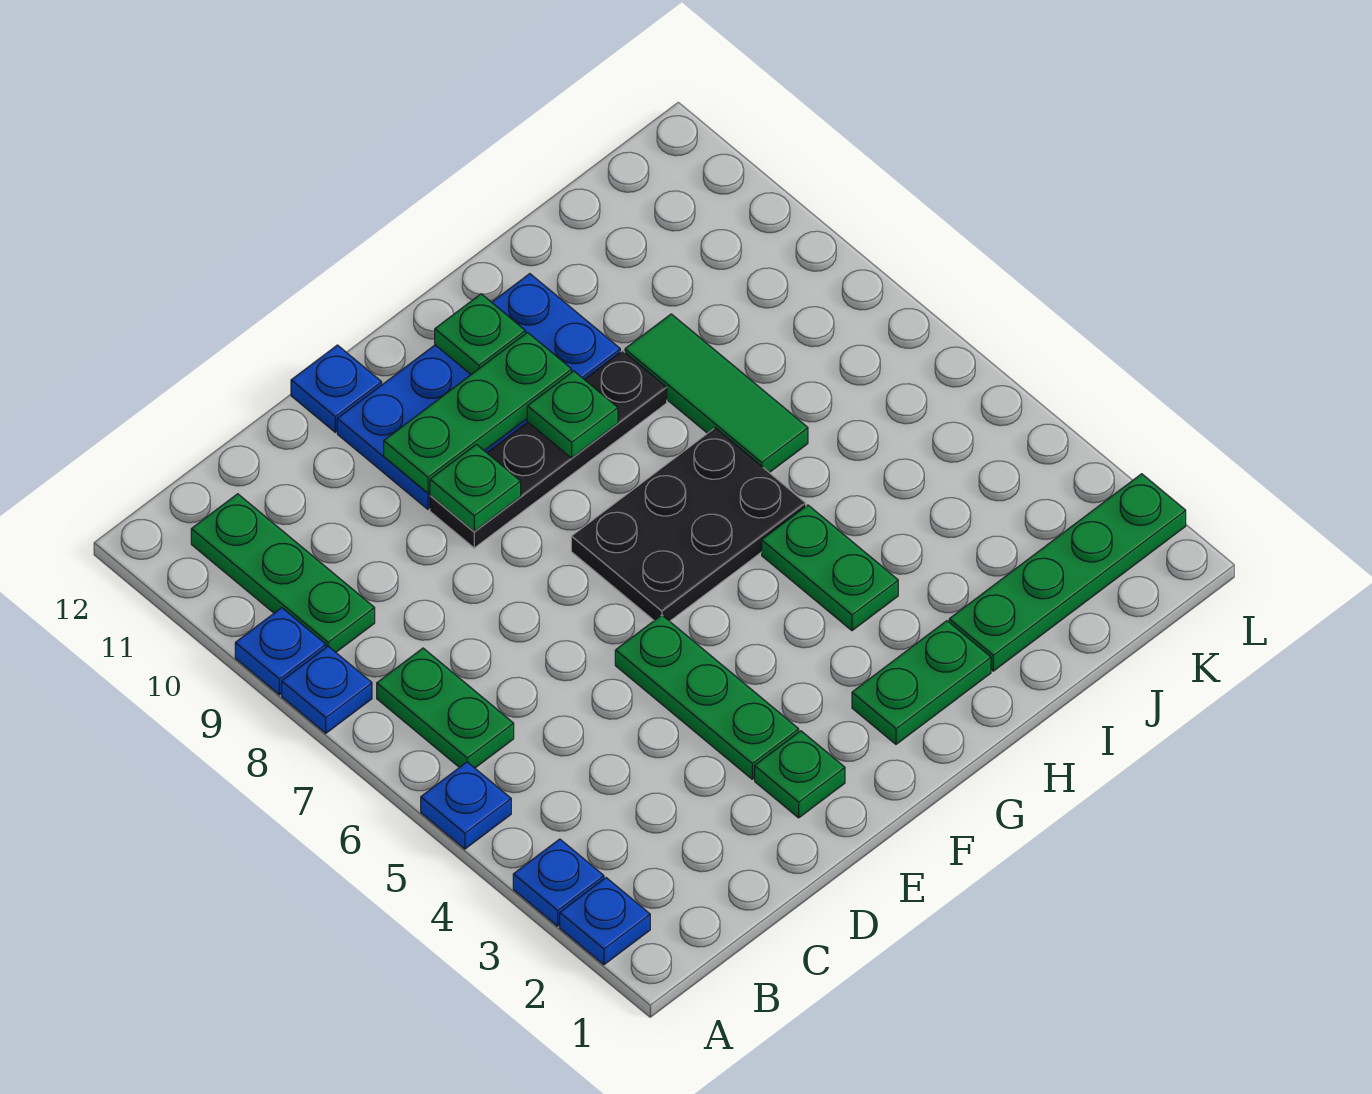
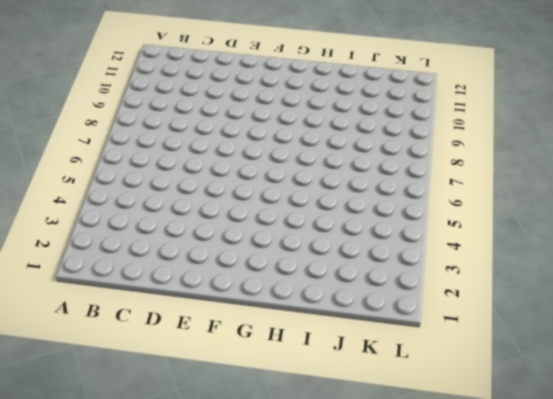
none -> blue plate A2 level 1
none -> blue plate A3 level 1
none -> blue plate A5 level 1

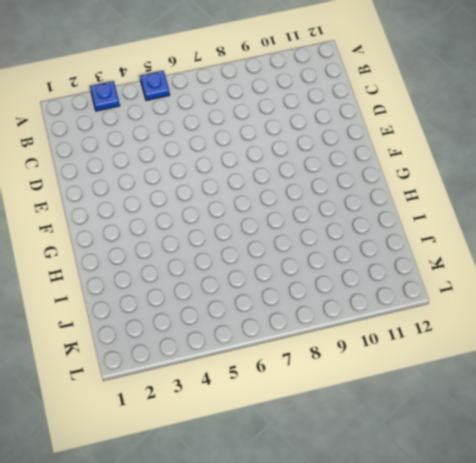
none -> blue plate A2 level 1
none -> blue plate A8 level 1
none -> blue plate A9 level 1

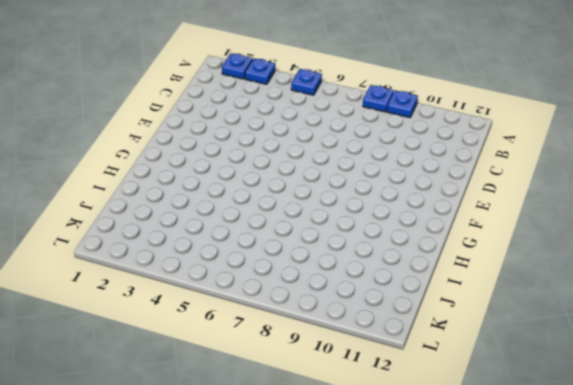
none -> green plate B6:B7 level 1
none -> green plate B9:B11 level 1
none -> green plate E2 level 1

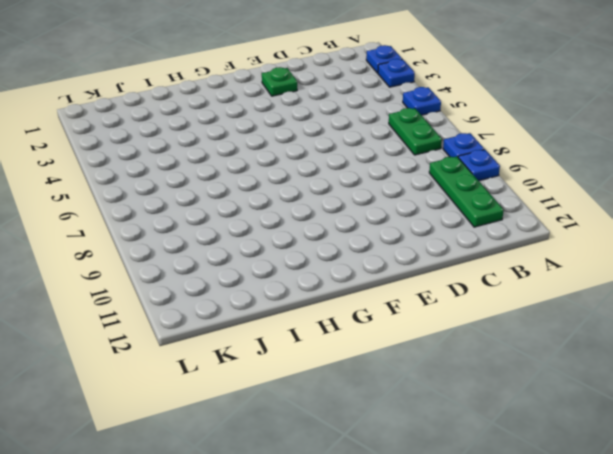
none -> green plate E3:E5 level 1
none -> black plate E9:H9 level 1
none -> blue plate E10:H11 level 1

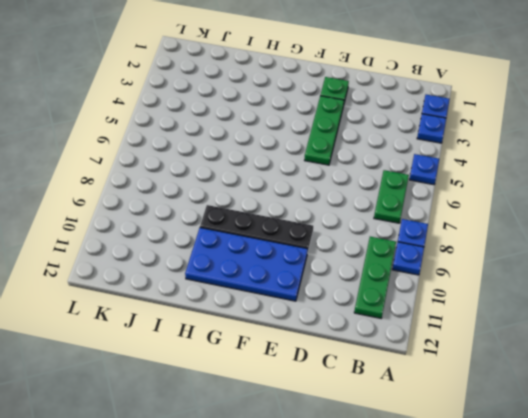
none -> blue plate E12 level 1
none -> black plate F6:H7 level 1
none -> green plate G2:H2 level 1

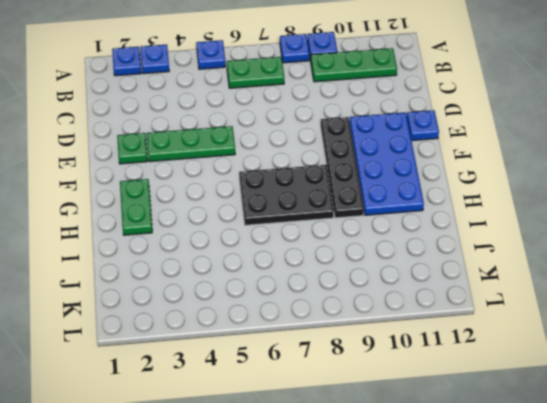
black plate G6:H8 level 1 -> black plate F6:H7 level 1
none -> green plate H4:H5 level 1
none -> green plate I2:L2 level 1
none -> green tile I7:I9 level 1

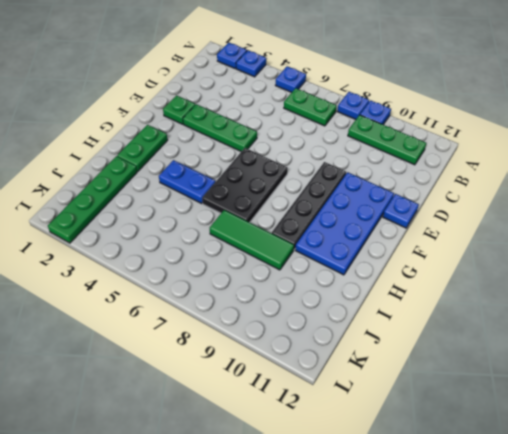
blue plate H4:H5 level 1 -> green plate H4:H5 level 1
none -> green plate E9 level 2
none -> green plate E10:G10 level 2
none -> green plate G9 level 2

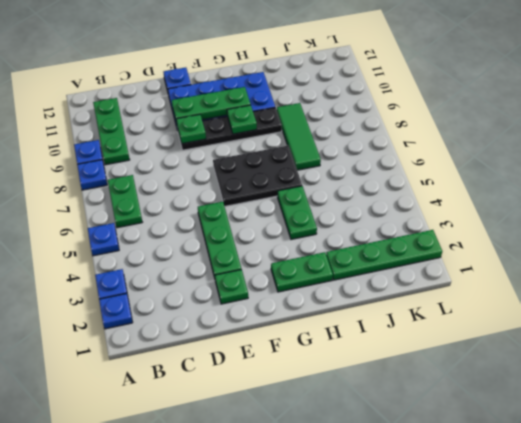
none -> green plate G11 level 2

